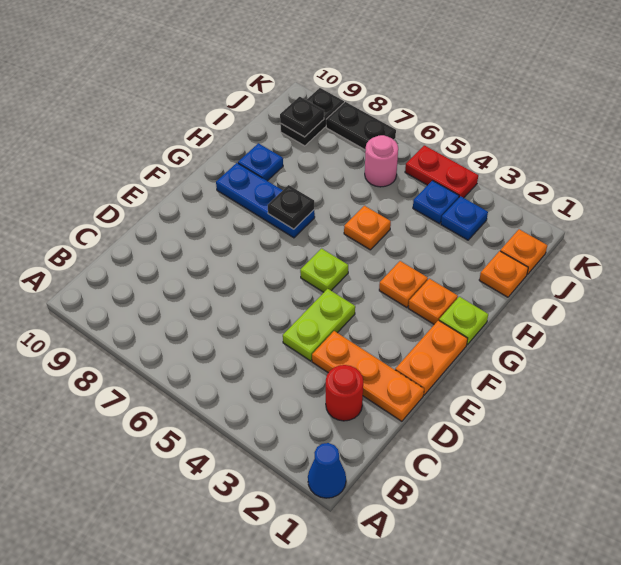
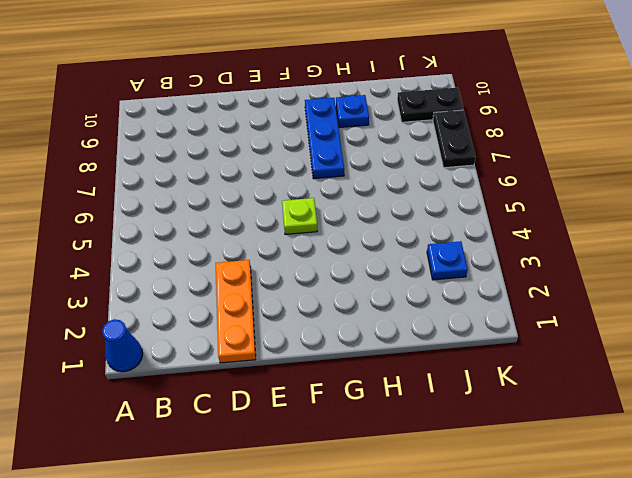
none -> red round brick C2 level 1
none -> lime plate D4:E4 level 1
none -> orange plate E1:F1 level 1

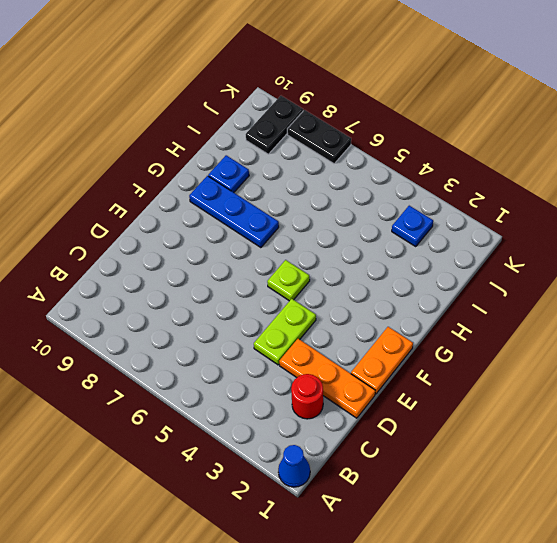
none -> lime plate G1 level 1
none -> orange plate G2 level 1
none -> orange plate G3 level 1

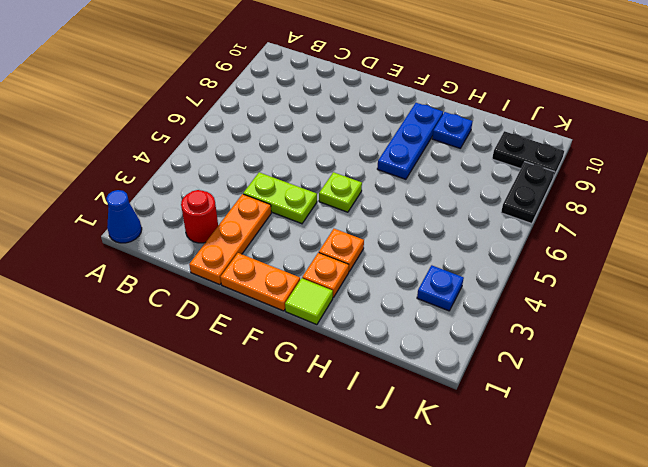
lime tile G1 level 1 -> lime plate G1 level 1
none -> orange plate H5 level 1
none -> orange plate I1 level 1
none -> orange plate J1 level 1

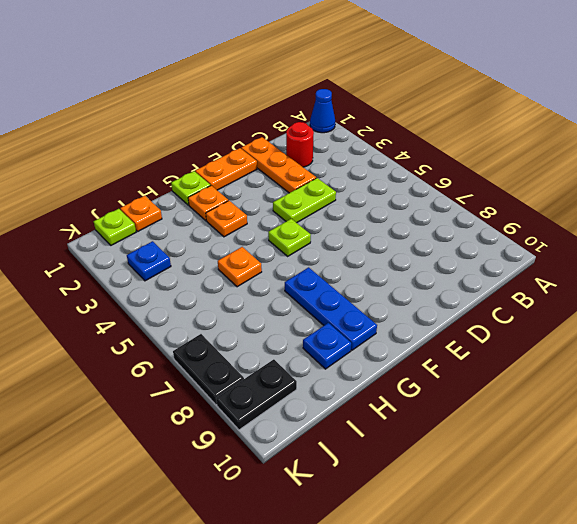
lime plate J1 level 1 -> orange plate J1 level 1
none -> blue plate J4 level 1
none -> pink round brick J6 level 1
none -> red plate K4:K5 level 1

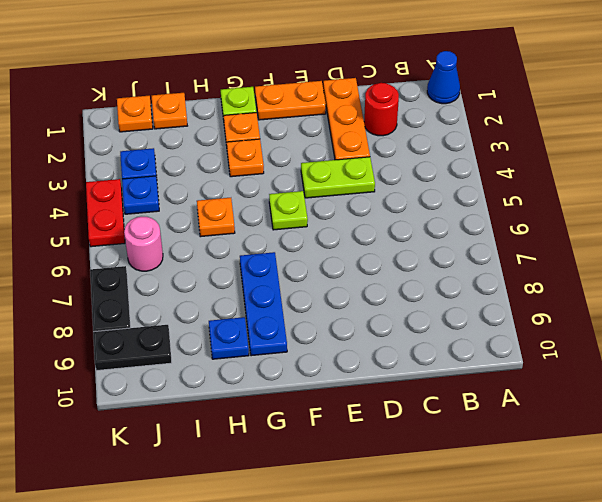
none -> black plate G7 level 2
none -> black plate J9 level 2

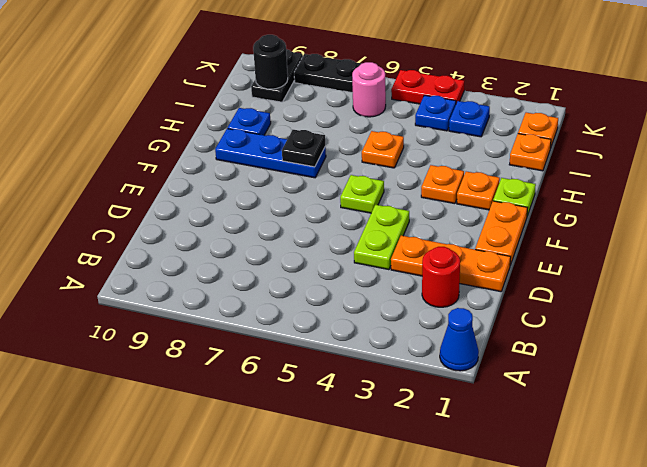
black round brick J9 level 2 -> black plate J9 level 2

